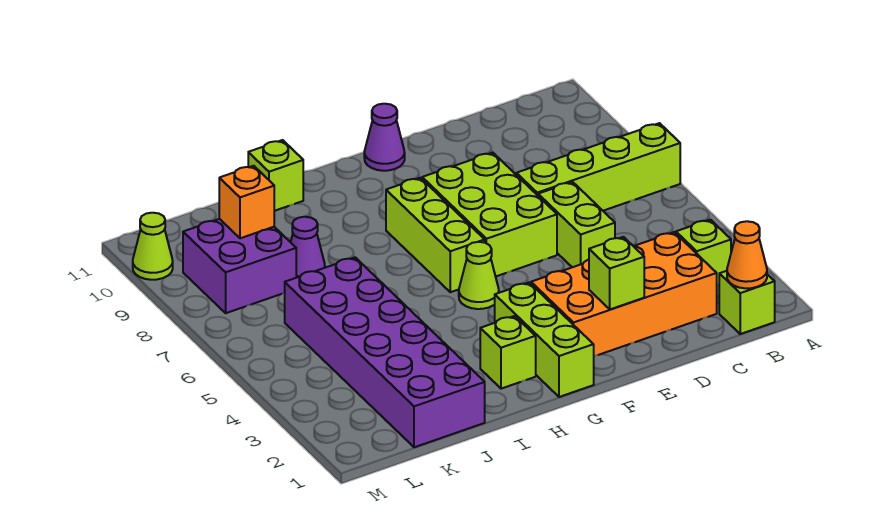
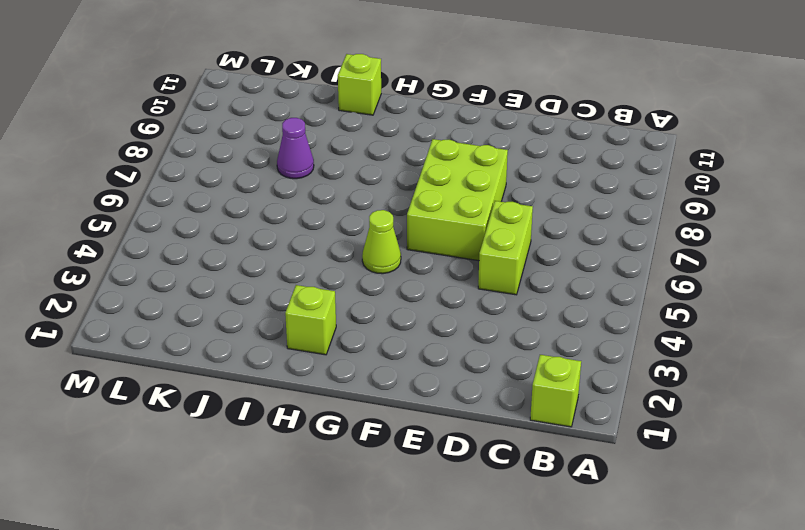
none -> lime brick A7:D7 level 1
none -> lime brick B3 level 1
none -> orange brick C2:F3 level 1

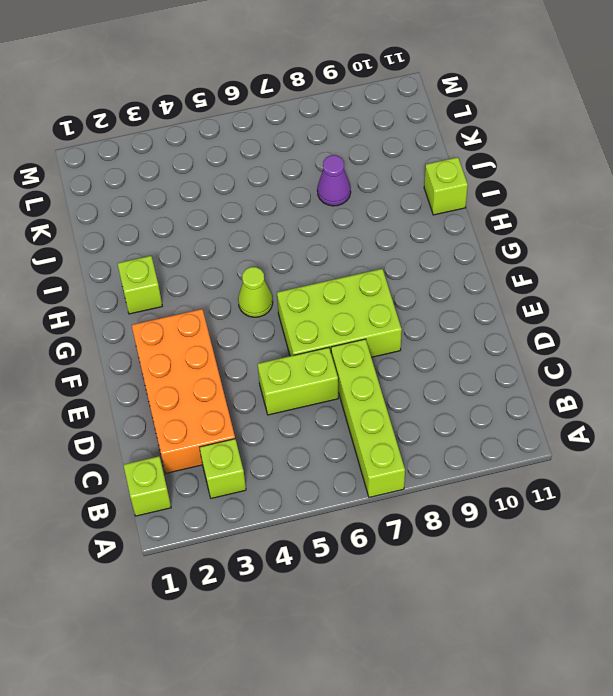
none -> purple cone F11 level 1
none -> lime brick G1:G3 level 1
none -> lime brick G6:G8 level 1

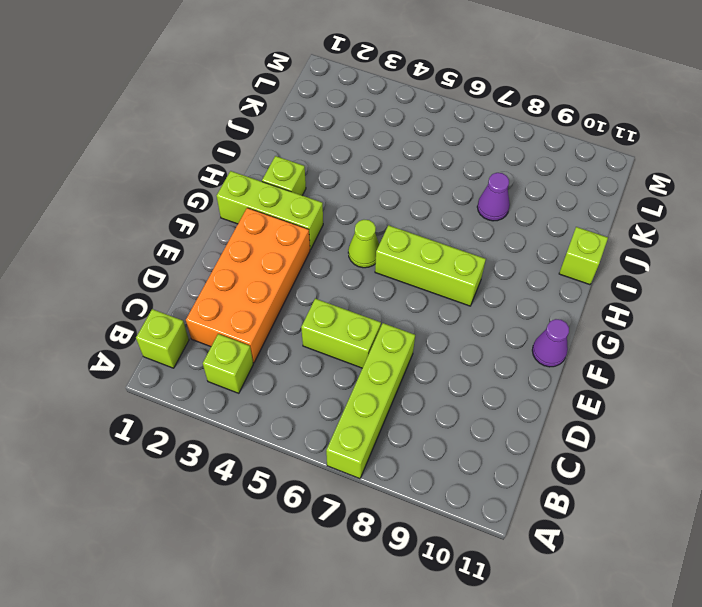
none -> lime brick E6:F8 level 1
none -> purple brick J1:K6 level 1
none -> purple brick K8:L9 level 1

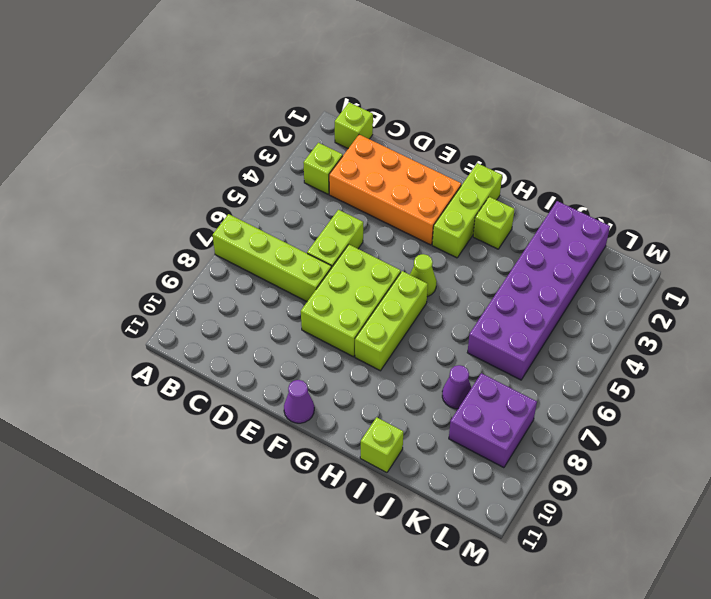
none -> lime cone M10 level 1
none -> orange cone B1 level 2
none -> lime brick E2 level 2

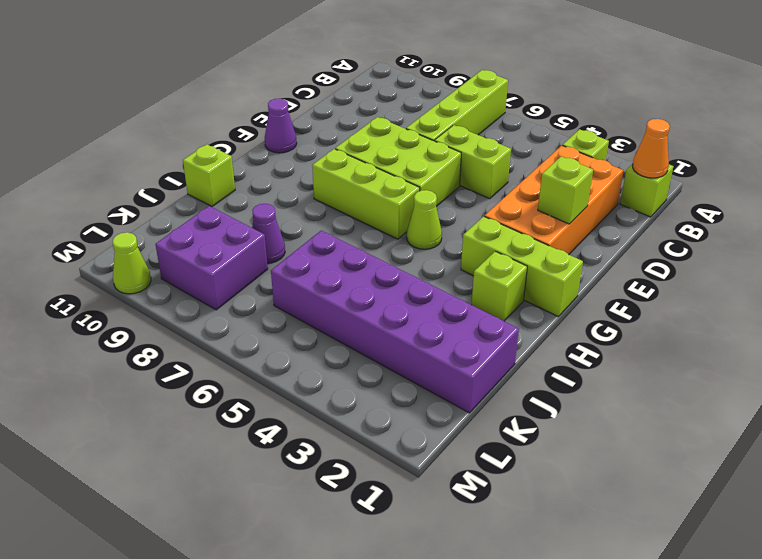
none -> orange brick K9 level 2

